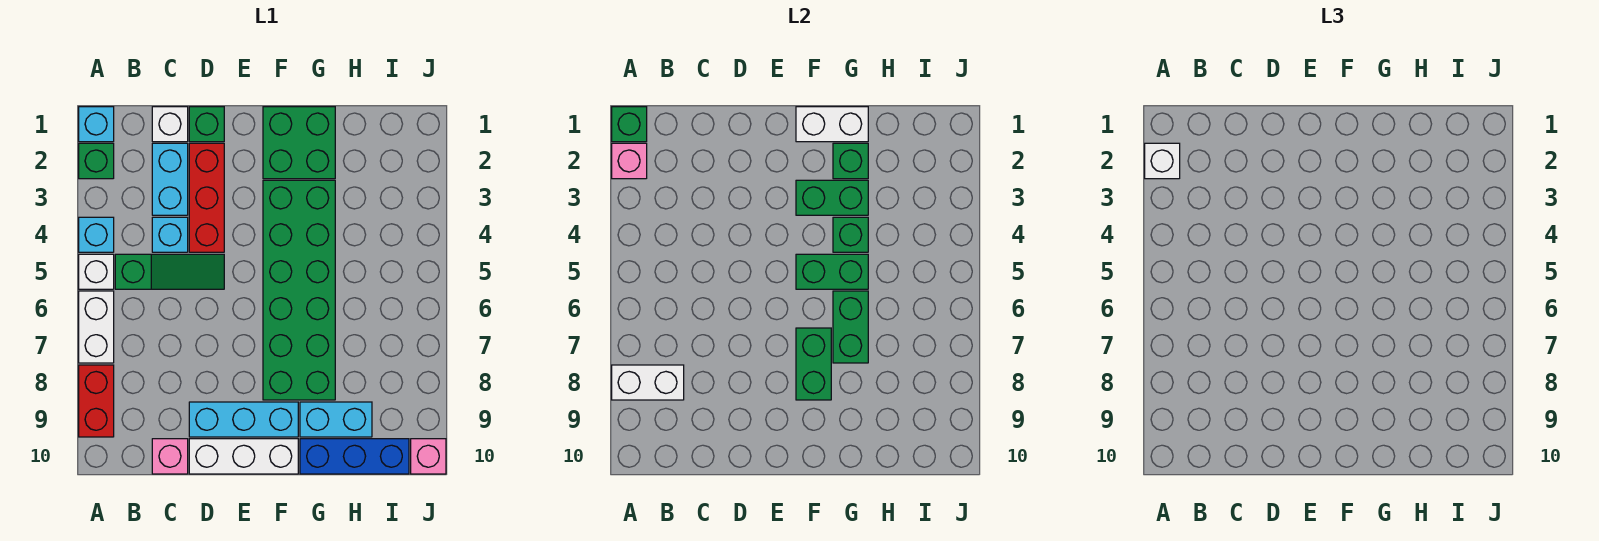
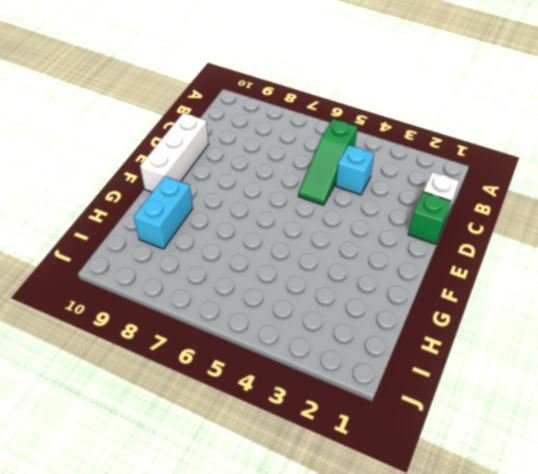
none -> cyan brick A1 level 1
none -> green brick A2 level 1
none -> cyan brick A4 level 1
none -> white brick A5 level 1

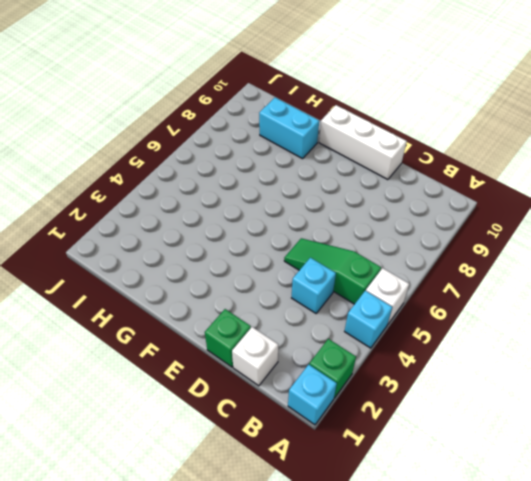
none -> white brick A6:A7 level 1
none -> red brick A8:A9 level 1
none -> cyan brick C2:C3 level 1
none -> pink brick C10 level 1

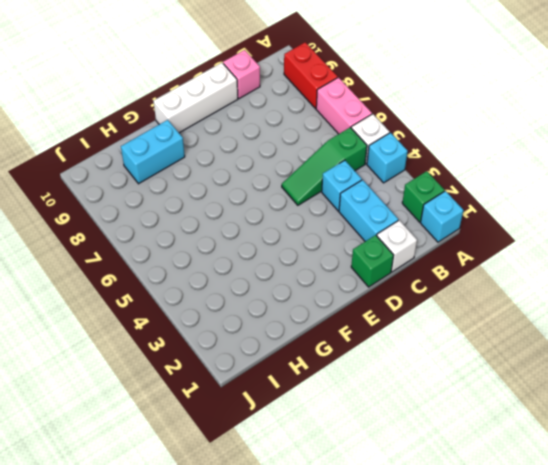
pink brick A6:A7 level 1 -> white brick A6:A7 level 1
none -> red brick D2:D4 level 1
none -> cyan brick D9:F9 level 1
none -> green brick F1:G2 level 1
none -> green brick F3:G8 level 1

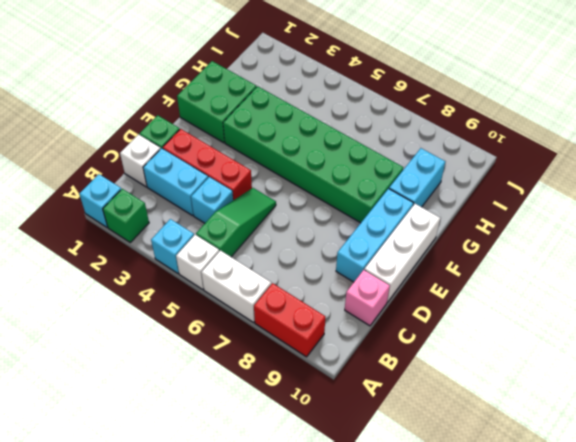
none -> blue brick G10:I10 level 1
none -> pink brick J10 level 1
none -> green brick A1 level 2
none -> pink brick A2 level 2

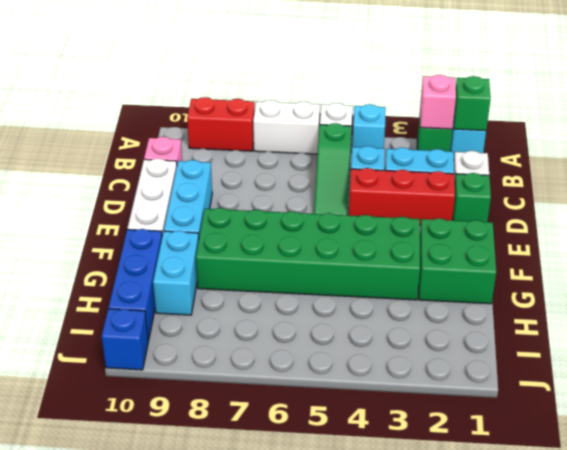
blue brick J10 level 1 -> pink brick J10 level 1
none -> white brick A8:B8 level 2
none -> white brick F1:G1 level 2
none -> green brick F3:G3 level 2
none -> green brick F5:G5 level 2

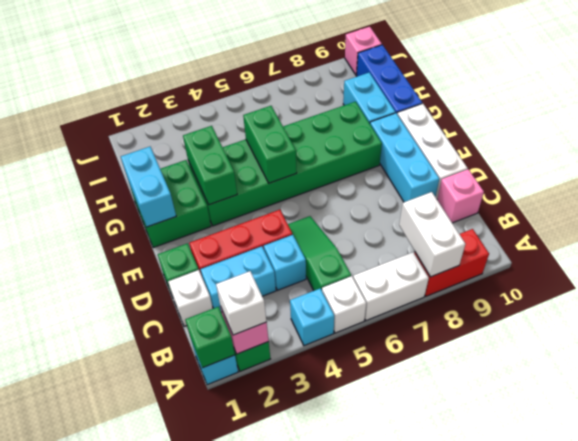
cyan brick F1:G1 level 2 -> white brick F1:G1 level 2
none -> green brick F7:F8 level 2
none -> green brick G2 level 2
none -> green brick G4 level 2
none -> green brick G6:G7 level 2

